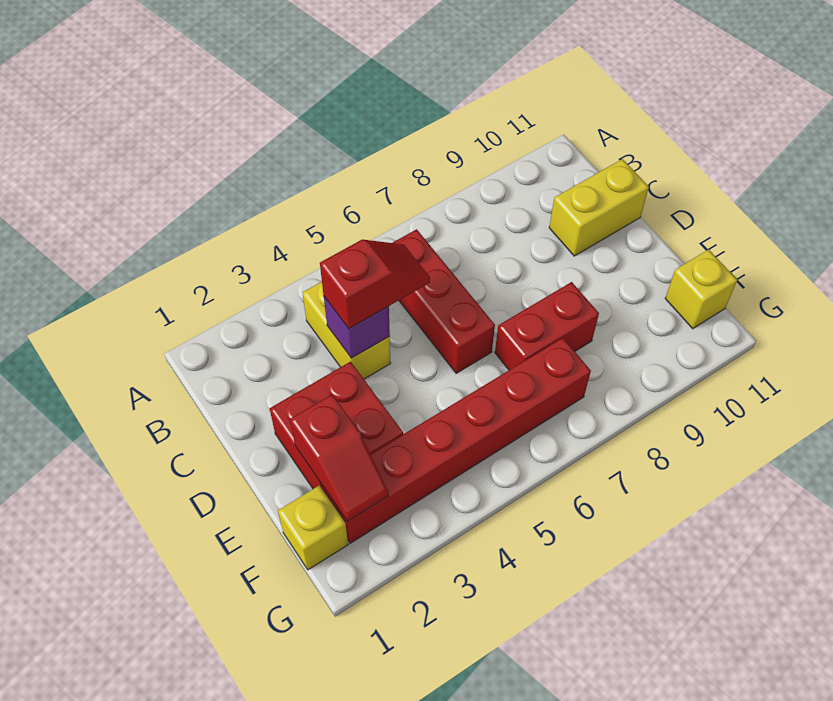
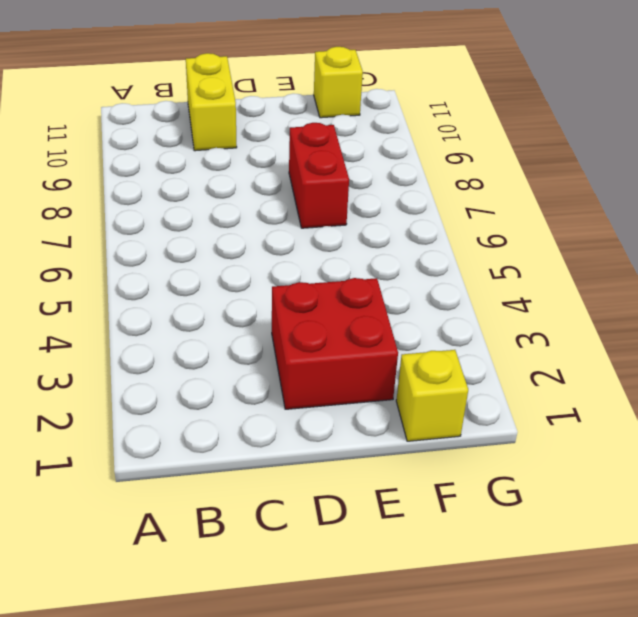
none -> yellow brick B4:C4 level 1
none -> red brick B6:D6 level 1

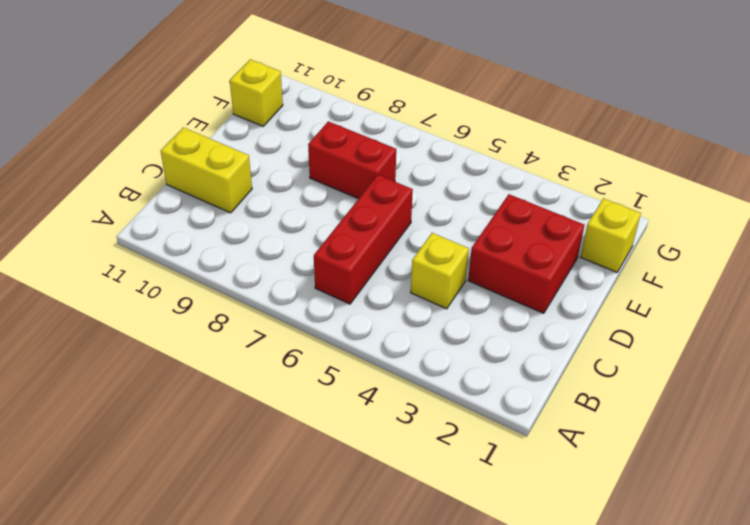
yellow brick C4 level 1 -> yellow brick B4:C4 level 1
none -> red brick F2:F7 level 1
none -> purple brick C4 level 2

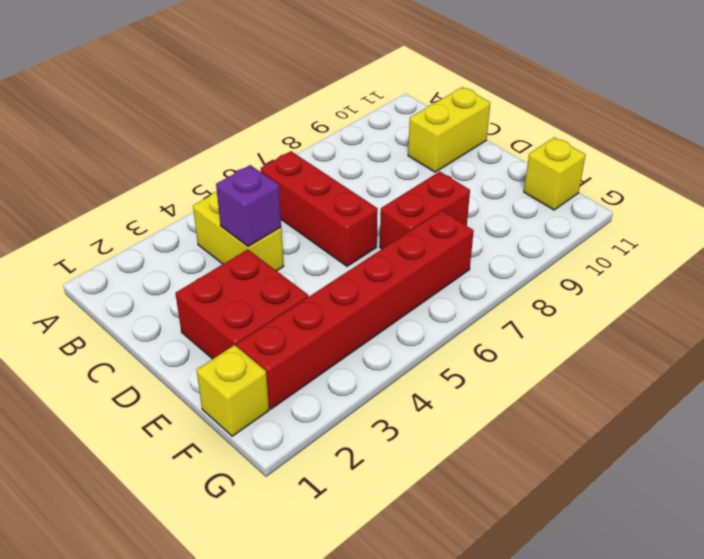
none -> red slope E2:F2 level 2 top E
none -> red slope C4:C5 level 3 top 4

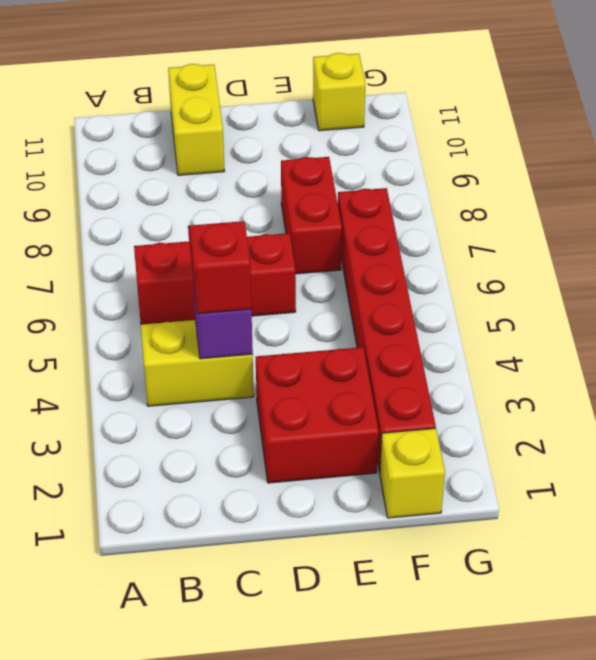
none -> red slope E2:F2 level 2 top E

